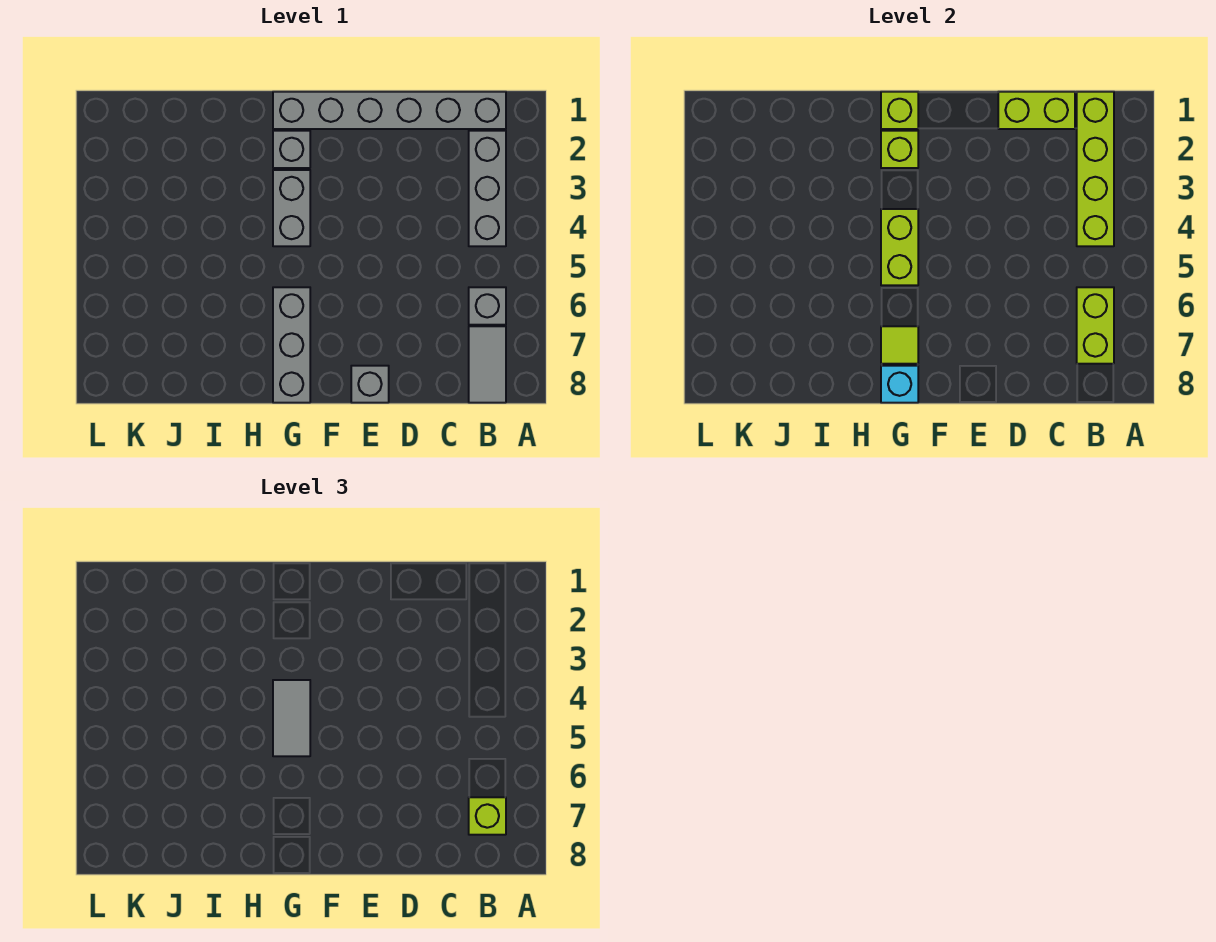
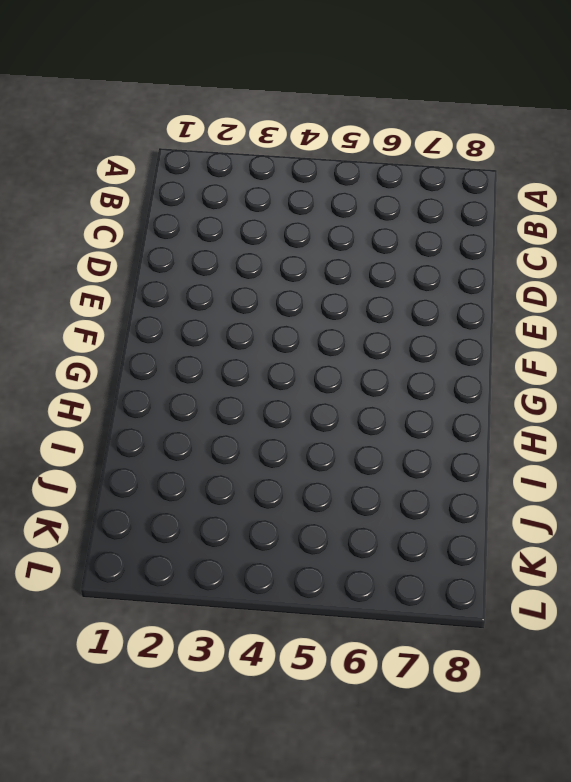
none -> grey brick B1:G1 level 1
none -> grey brick B2:B4 level 1
none -> grey brick B6 level 1

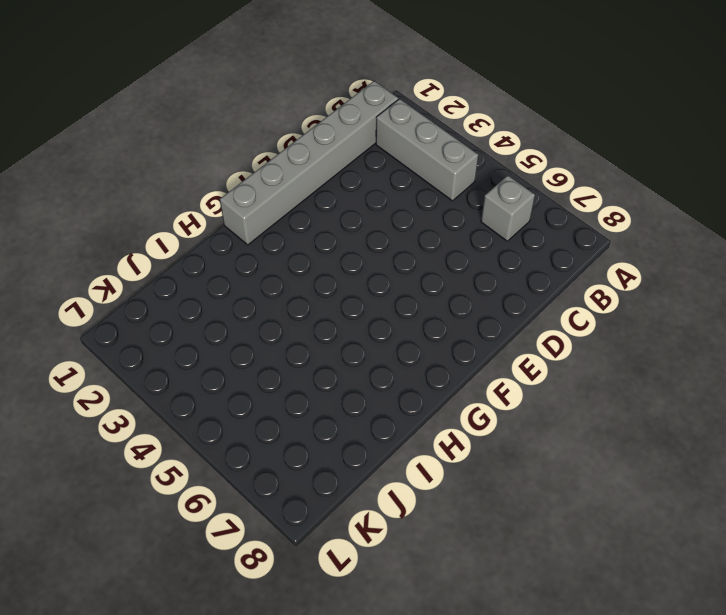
none -> grey tile B7:B8 level 1
none -> grey brick E8 level 1
none -> grey brick G2 level 1

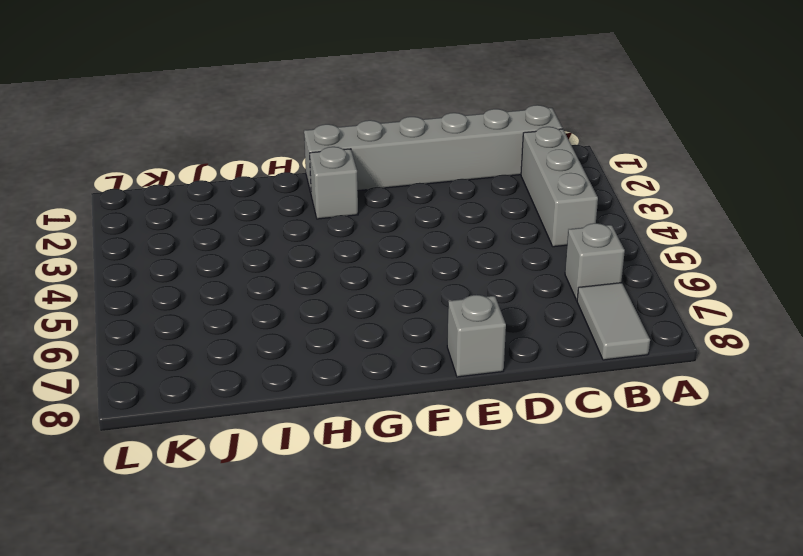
none -> grey brick G3:G4 level 1
none -> grey brick G6:G8 level 1
none -> lime brick B1:B4 level 2

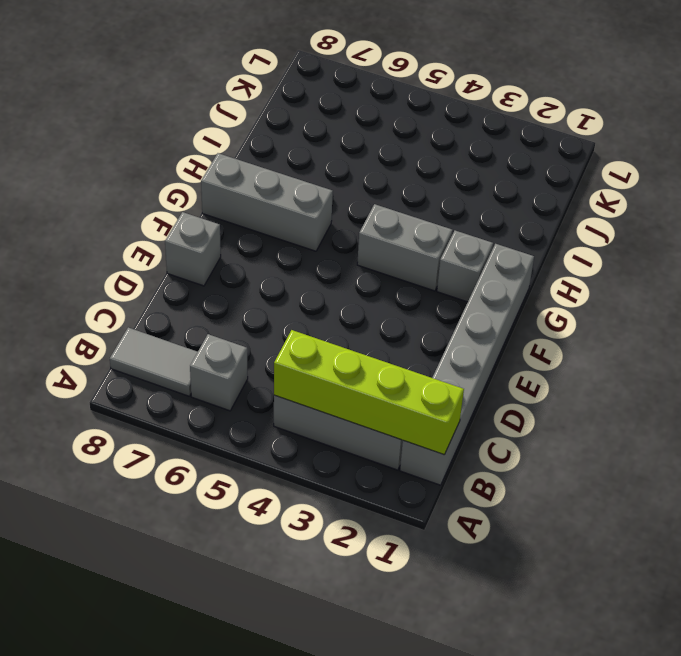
none -> lime brick B6:B7 level 2
none -> lime brick C1:D1 level 2
none -> lime brick G1 level 2

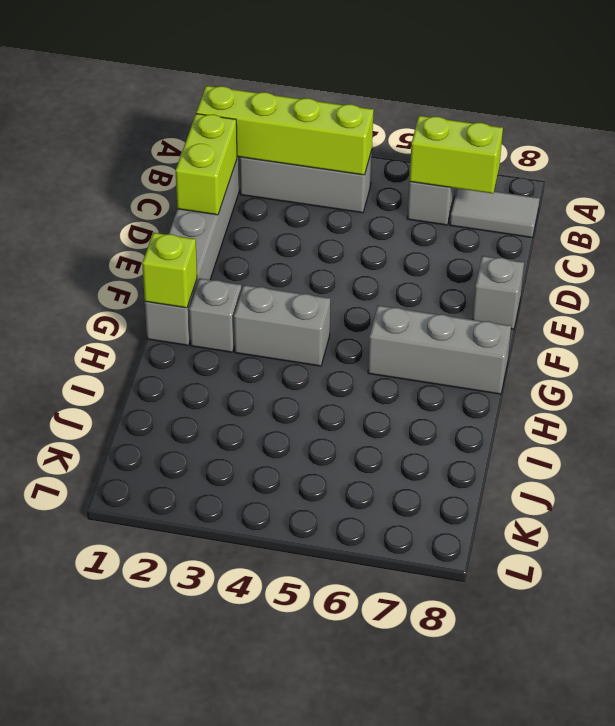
none -> lime brick G2 level 2
none -> lime brick G4:G5 level 2
none -> lime tile G7 level 2

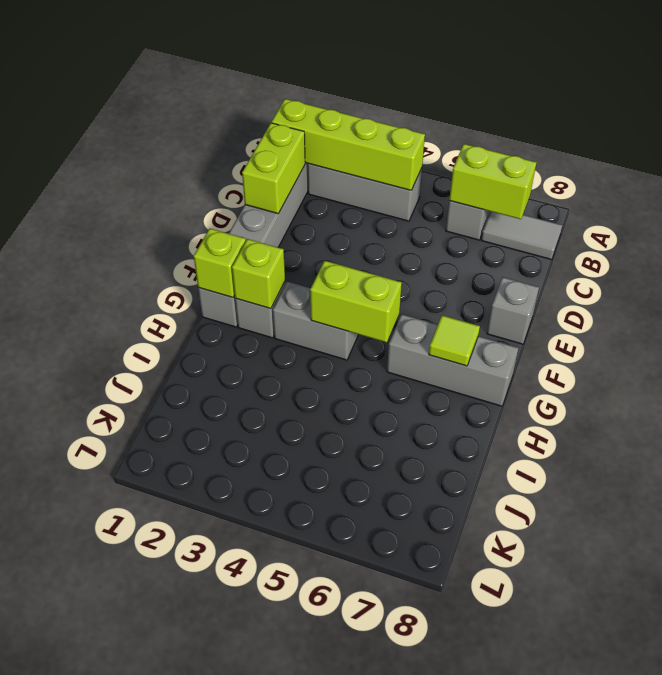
none -> cyan brick G8 level 2
none -> lime brick B7 level 3
none -> grey tile G4:G5 level 3

